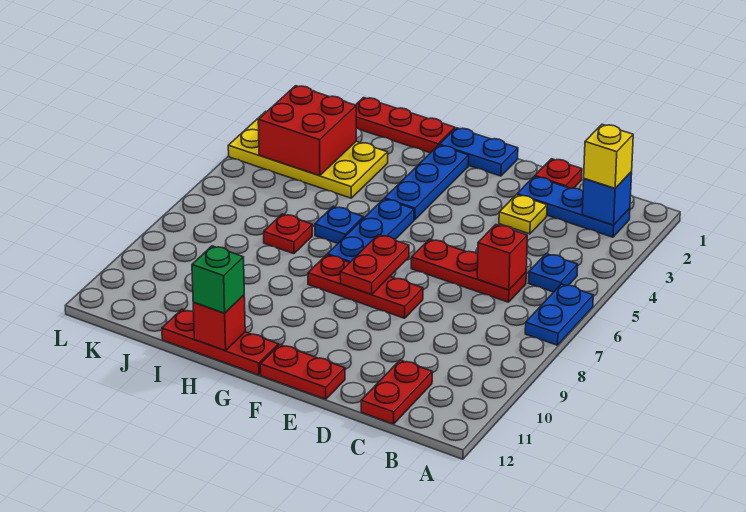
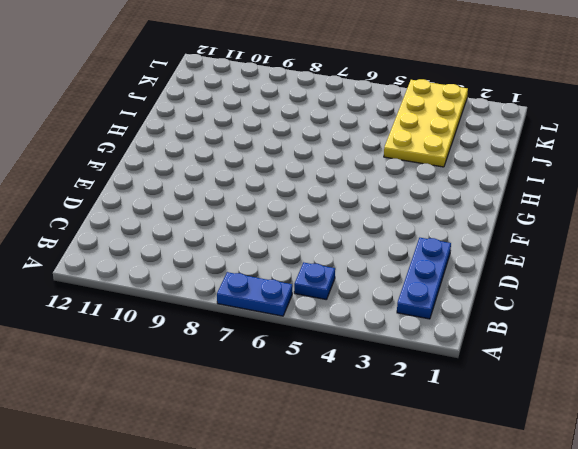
none -> red plate C6:E6 level 1
none -> red plate C11:C12 level 1
none -> red plate D1 level 1

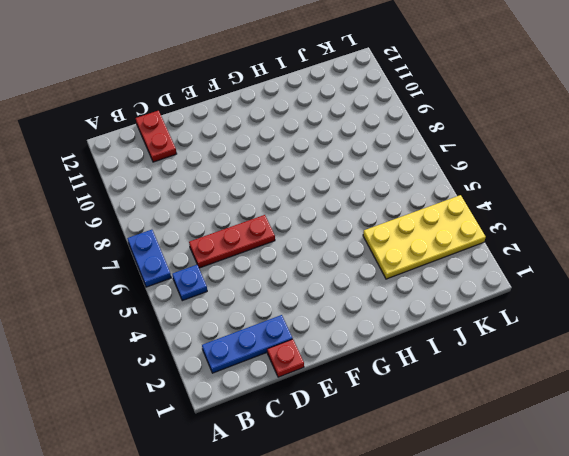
none -> yellow plate D3 level 1
none -> red plate E8:G8 level 1
none -> red plate E12:F12 level 1

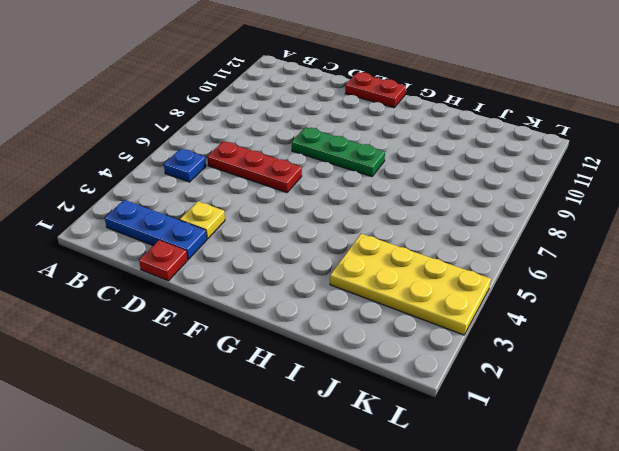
green plate E8:G8 level 1 -> red plate E8:G8 level 1
none -> blue plate A6:A7 level 1
none -> red plate C11:C12 level 1
none -> blue plate F1:G1 level 1

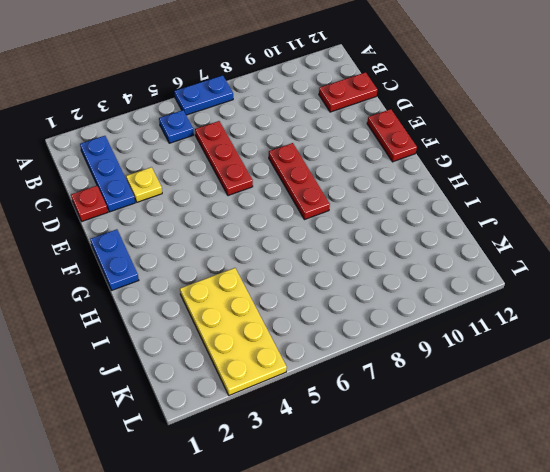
none -> blue plate G2:G4 level 1
none -> blue plate G5:G7 level 1
none -> red plate G12:I12 level 1

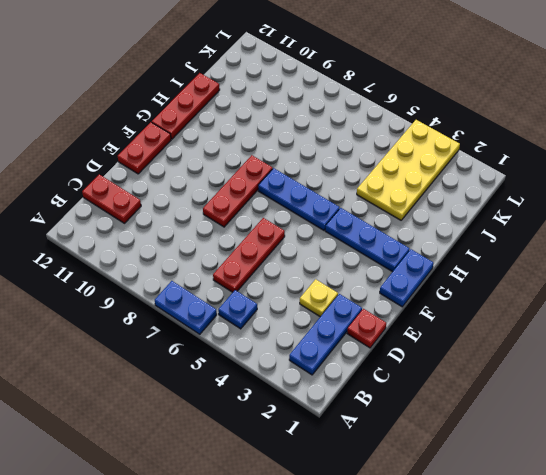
none -> red plate H1:J1 level 1
none -> blue plate H6 level 1
none -> red plate I7 level 1

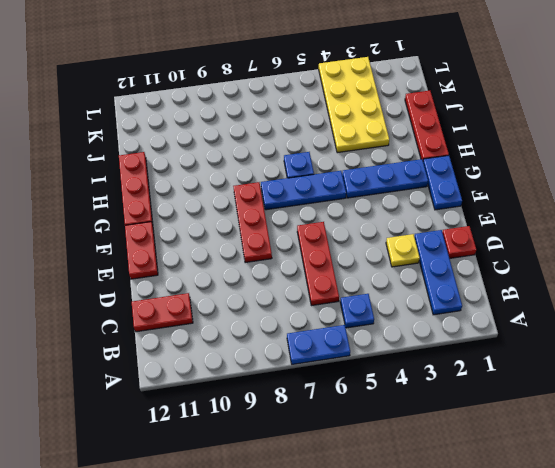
none -> red plate I7 level 1
none -> blue brick B2 level 2
none -> red brick C6 level 2

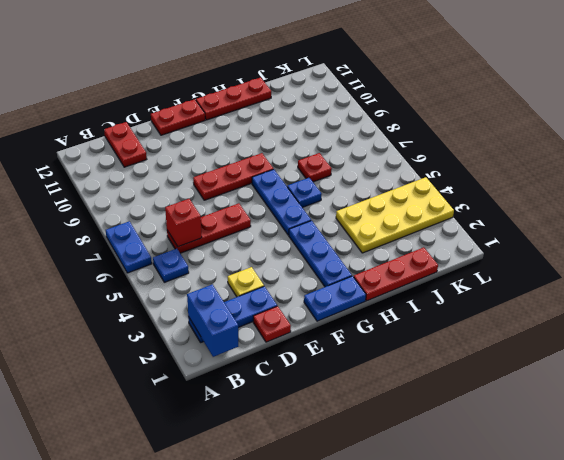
blue brick B1:B2 level 2 -> blue brick B2 level 2
none -> red plate F7:F8 level 2
none -> red brick H12 level 2
none -> red brick J3:K4 level 2

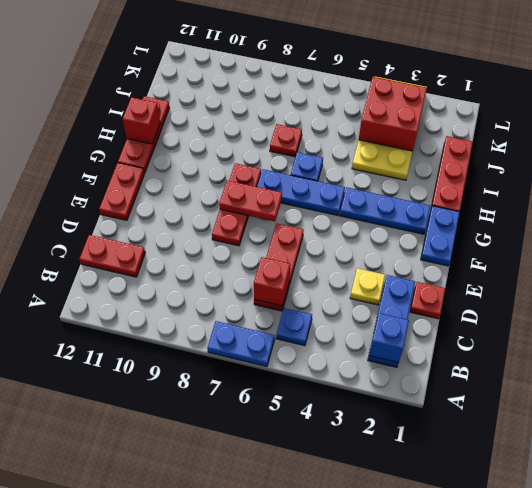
none -> yellow brick B2 level 3
none -> green brick H12 level 3

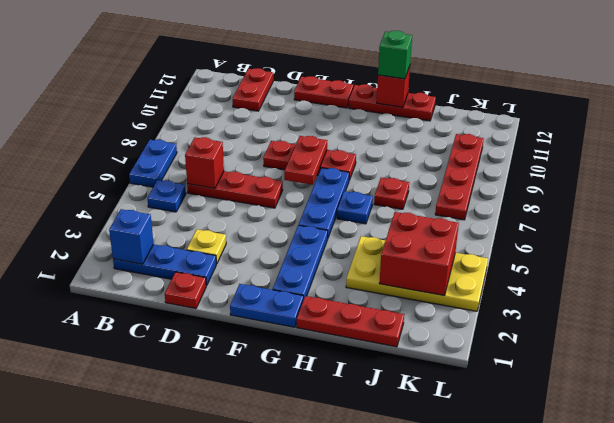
red plate K7:K10 level 1 -> none
none -> yellow brick B2 level 3

